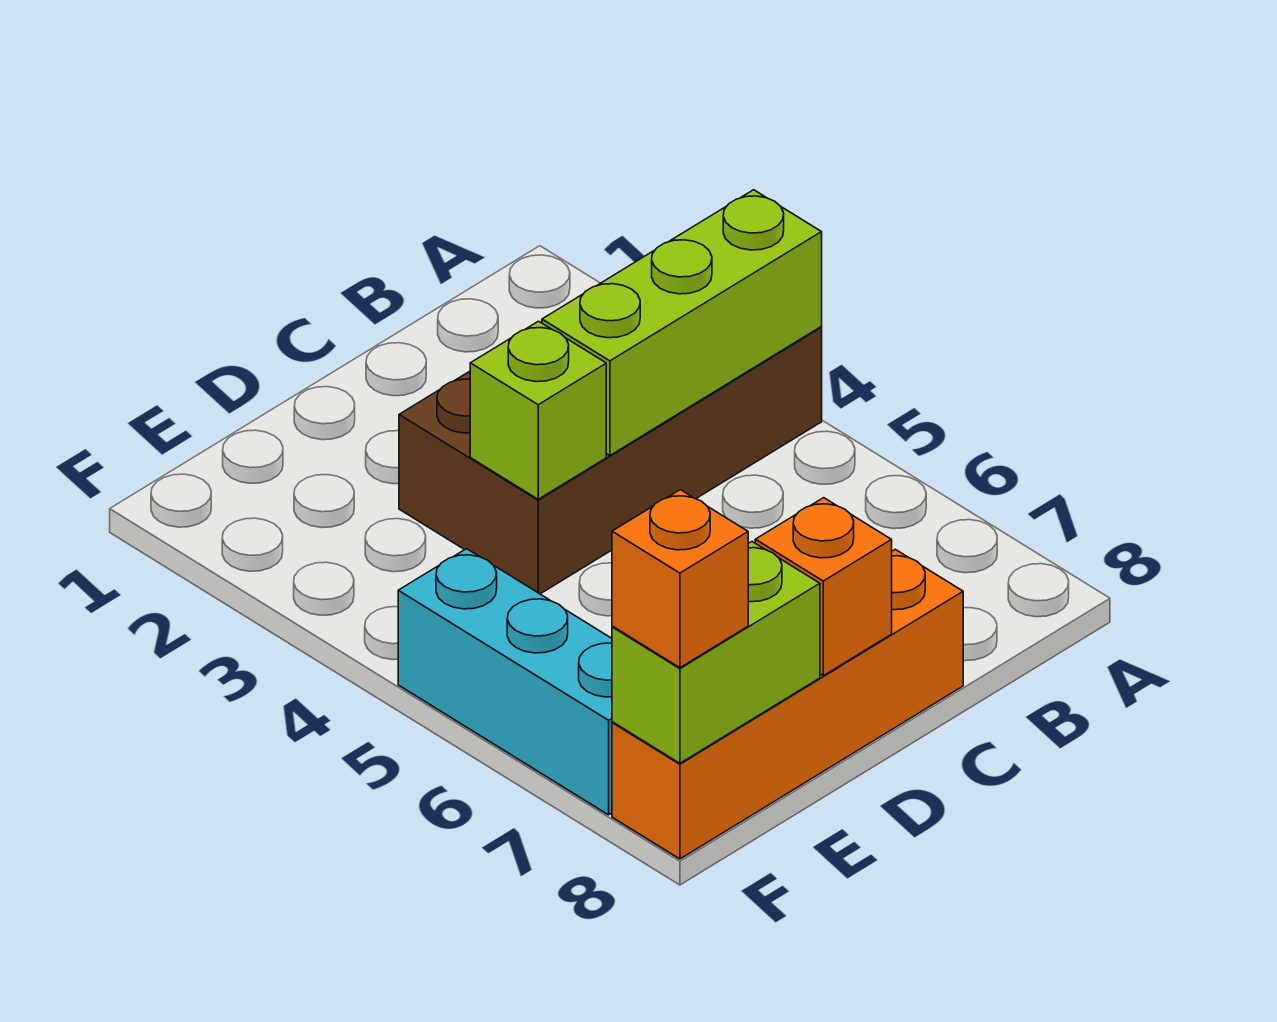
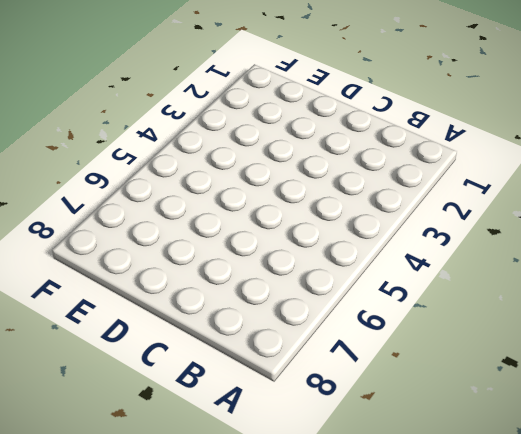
none -> brown brick A3:D4 level 1
none -> orange brick C8:F8 level 1

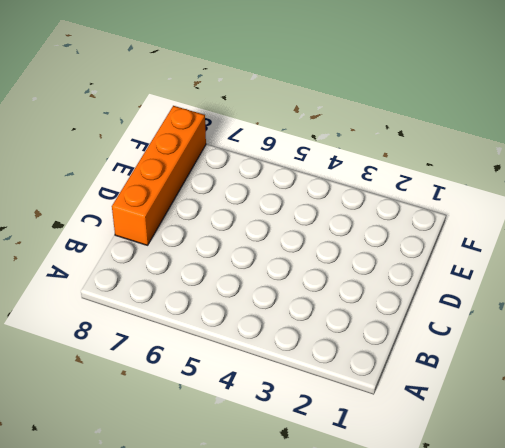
none -> brown brick A3:D4 level 1
none -> cyan brick F5:F7 level 1

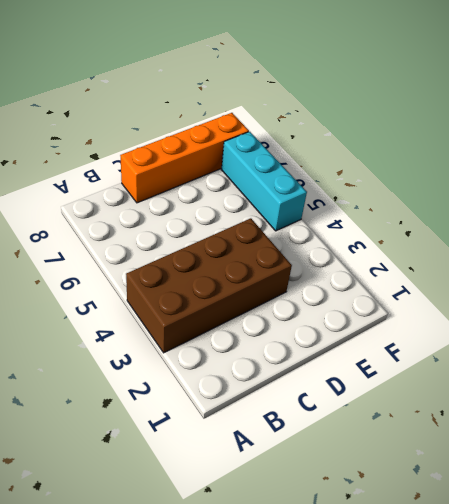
none -> lime brick A4:C4 level 2
none -> lime brick D4 level 2

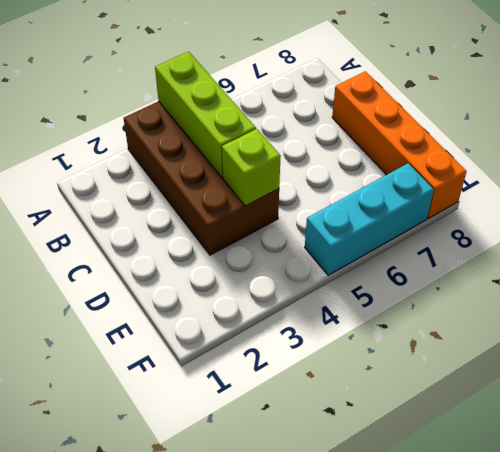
none -> orange brick D8 level 2
none -> lime brick E8:F8 level 2

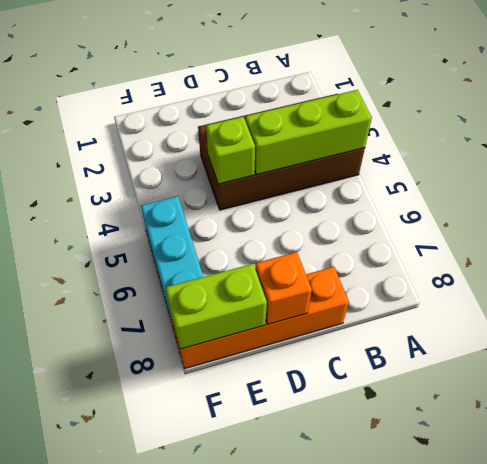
none -> orange brick F8 level 3

